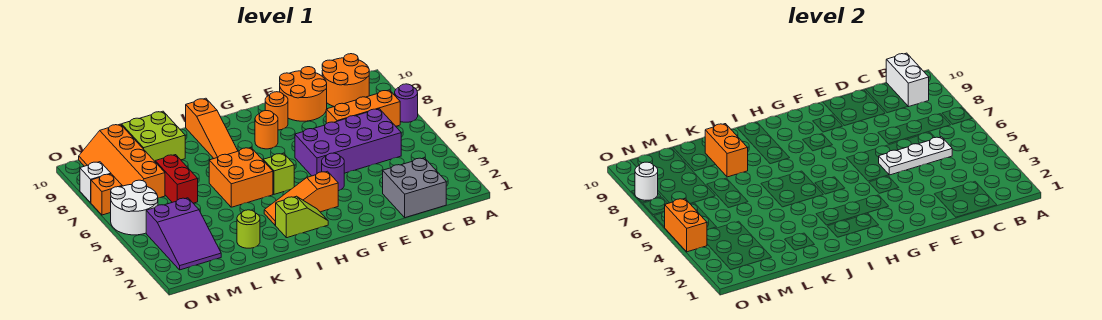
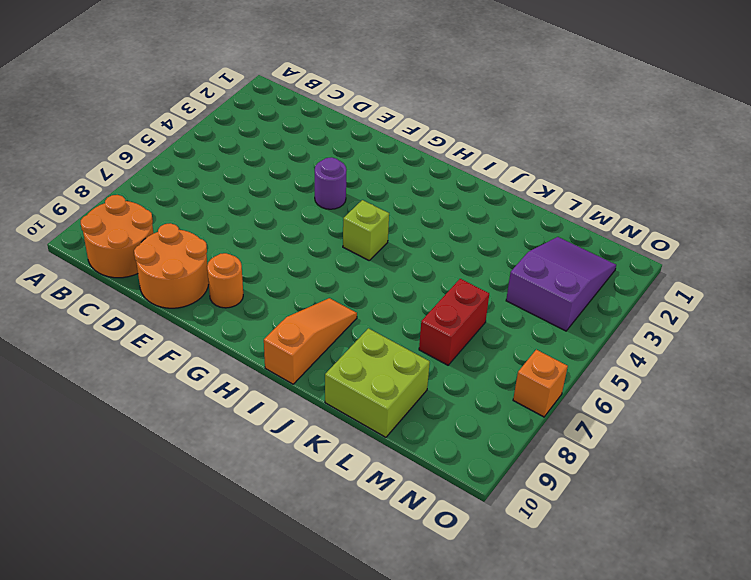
none -> purple round brick A7 level 1
none -> orange brick B7:D7 level 1
none -> grey brick C1:D2 level 1

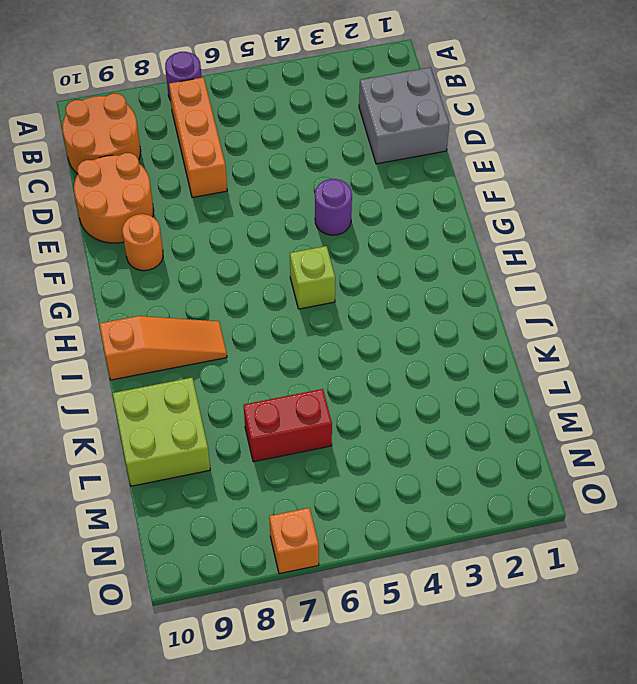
none -> purple brick C5:F6 level 1
none -> orange slope G3:I3 level 1 top G
none -> orange round brick G8 level 1

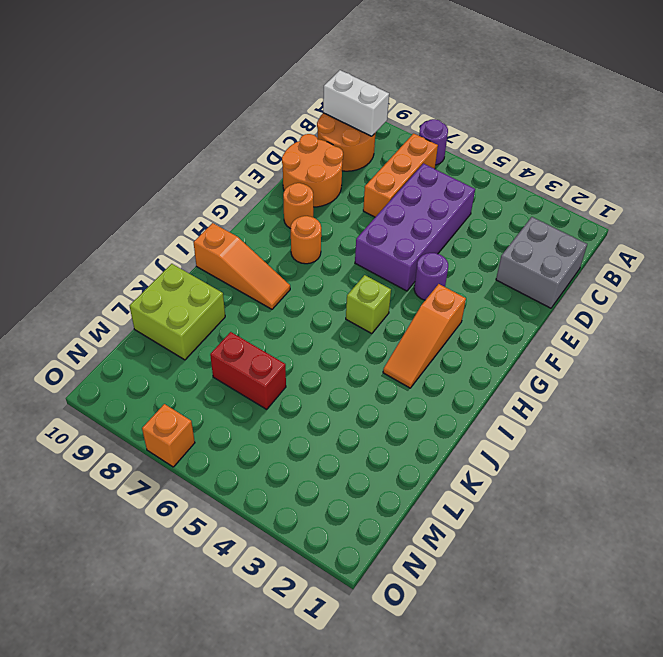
none -> lime slope H2:I2 level 1 top I
none -> orange brick I5:J6 level 1
none -> lime round brick K2 level 1

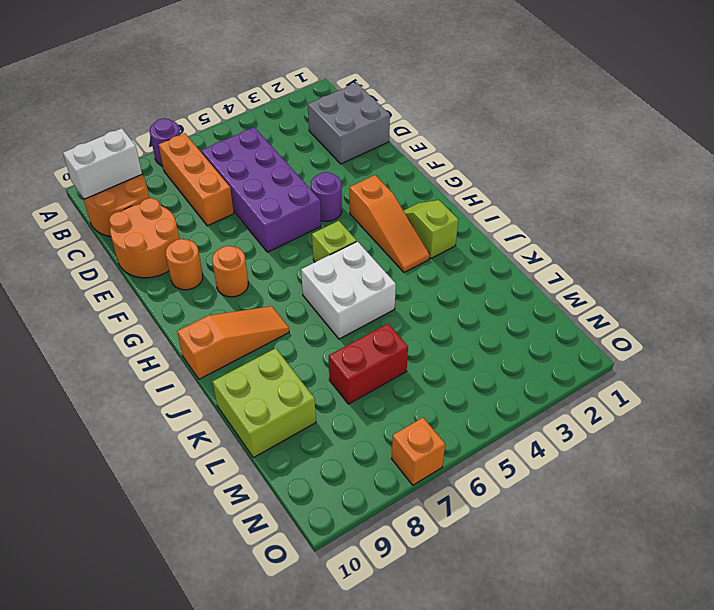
white brick I5:J6 level 1 -> orange brick I5:J6 level 1
none -> lime round brick K2 level 1
none -> purple slope M2:N4 level 1 top 4
none -> orange slope M7:N10 level 1 top M

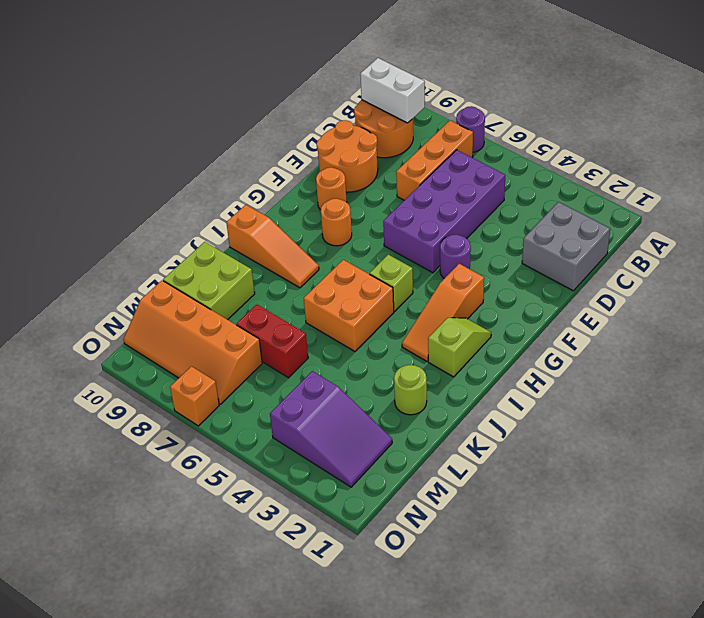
none -> white round brick N5:O6 level 1
none -> white brick O8 level 1
none -> white plate C5:E5 level 2

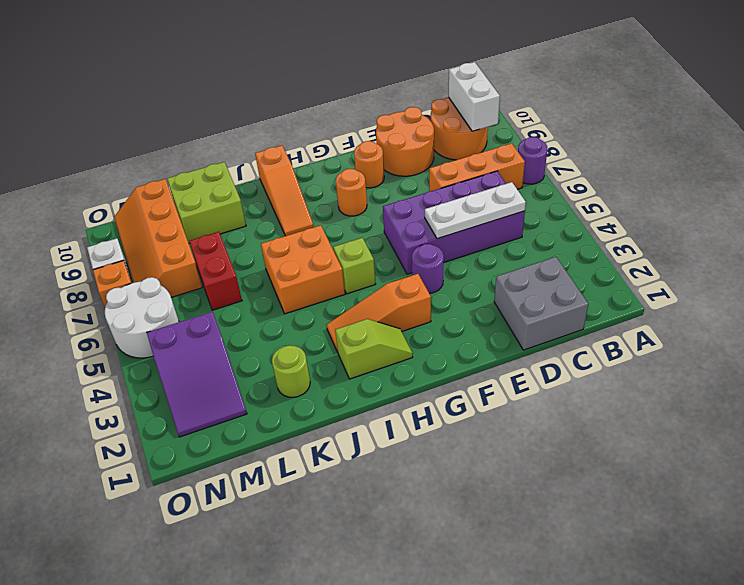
none -> orange brick K8:K9 level 2
none -> orange brick O4:O5 level 2
none -> white round brick O8 level 2

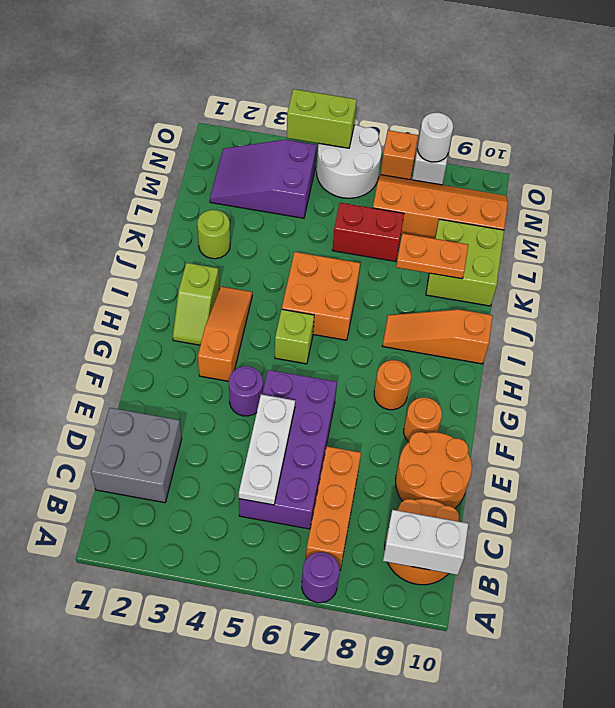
orange plate K8:K9 level 2 -> orange brick K8:K9 level 2
lime brick O4:O5 level 2 -> orange brick O4:O5 level 2

